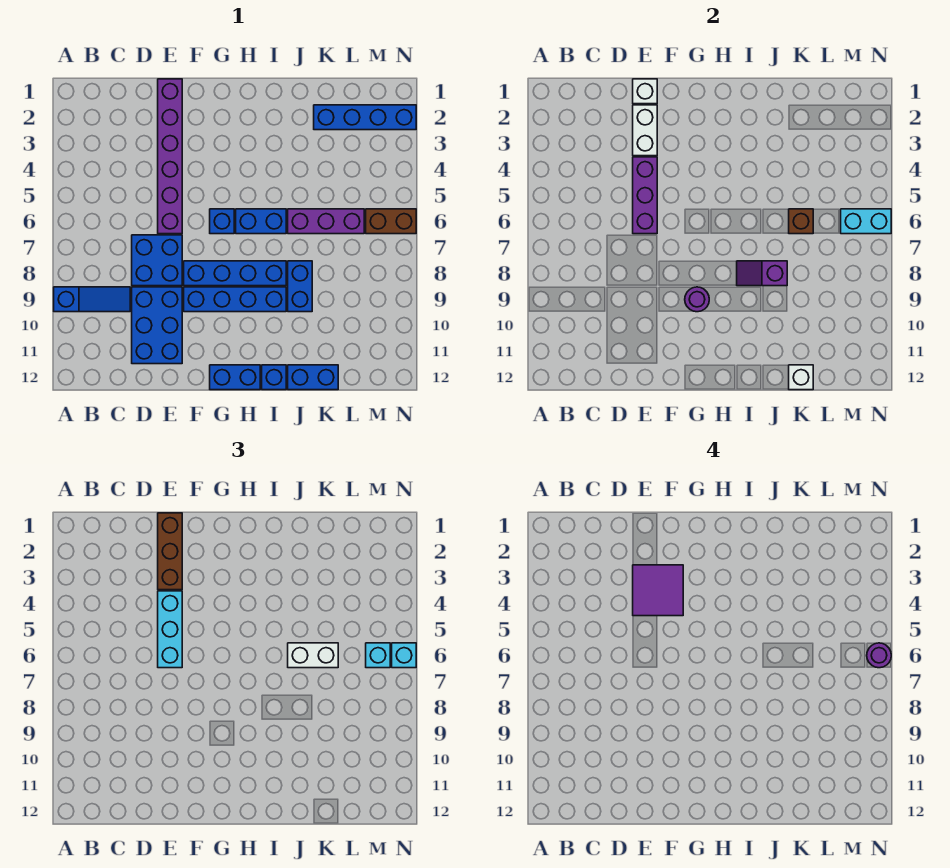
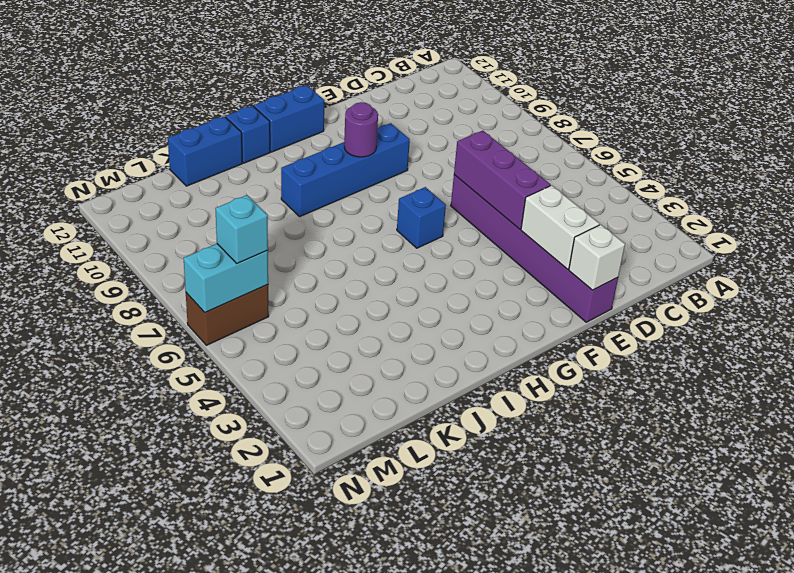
none -> blue slope A9:C9 level 1 top A
none -> blue brick D7:E8 level 1
none -> blue brick D9:E11 level 1
none -> blue brick F8:I8 level 1

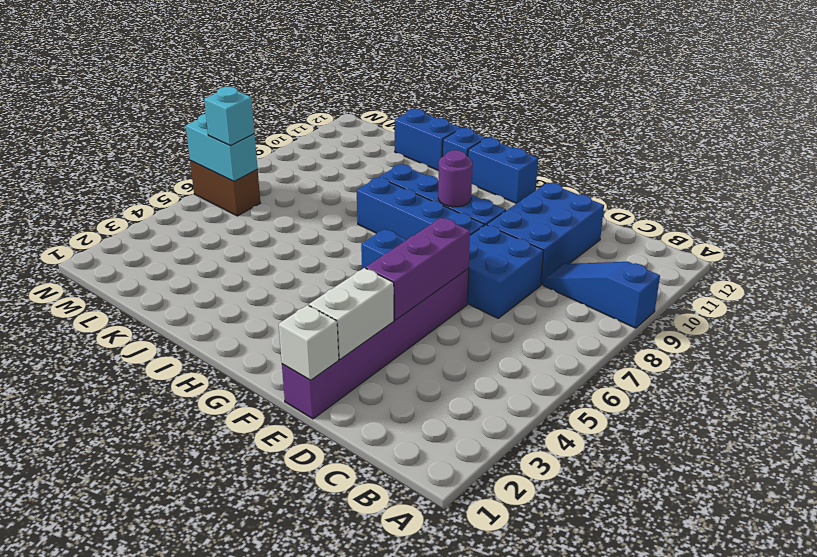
none -> blue brick H6:I6 level 1
none -> purple brick J6:L6 level 1
none -> blue brick J8:J9 level 1
none -> blue brick K2:N2 level 1

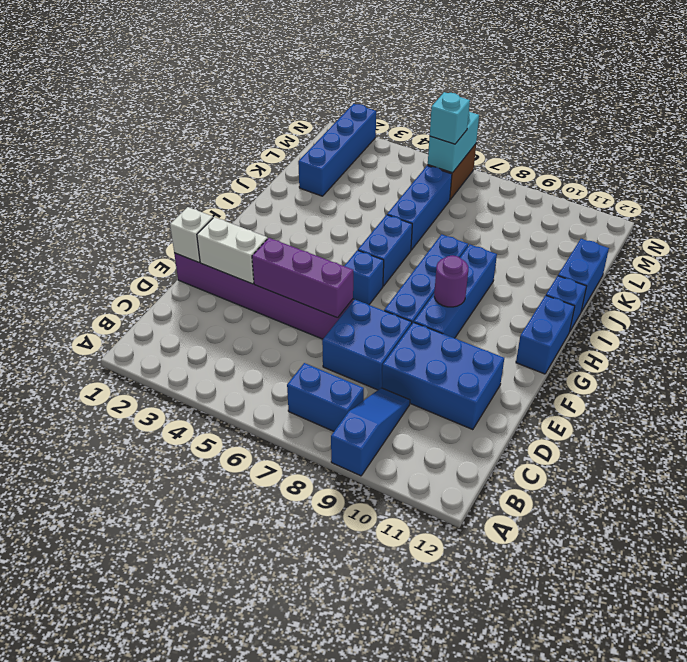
blue brick B7:B8 level 1 -> blue brick J8:J9 level 1
blue brick J6:L6 level 1 -> purple brick J6:L6 level 1
none -> purple slope I8:J8 level 2 top J
none -> brown brick K6 level 2
none -> white brick K12 level 2
none -> brown brick E1:E3 level 3

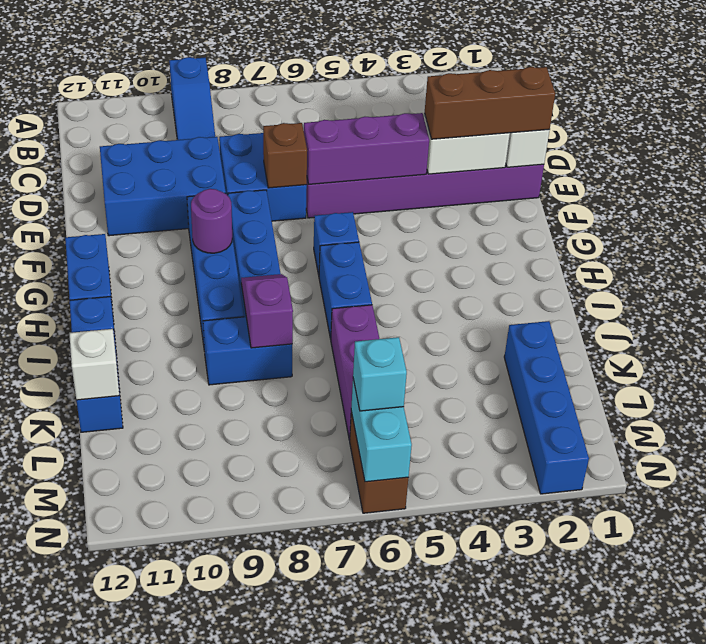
brown brick E7 level 2 -> brown brick K6 level 2
none -> cyan brick E4:E6 level 3
none -> white brick J6:K6 level 3
none -> cyan brick N6 level 3
none -> purple tile E3:F4 level 4

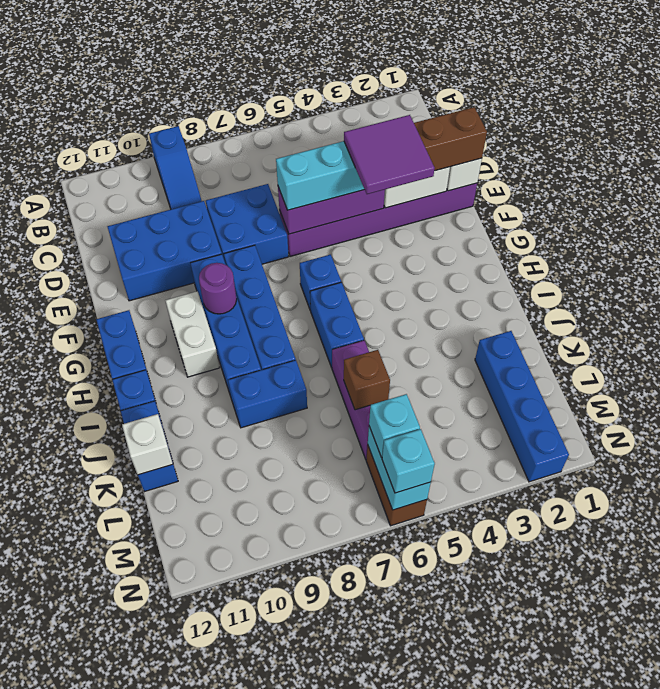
white brick G10:H10 level 1 -> white brick J6:K6 level 3
none -> purple slope I8:J8 level 2 top J
none -> purple round brick N6 level 4

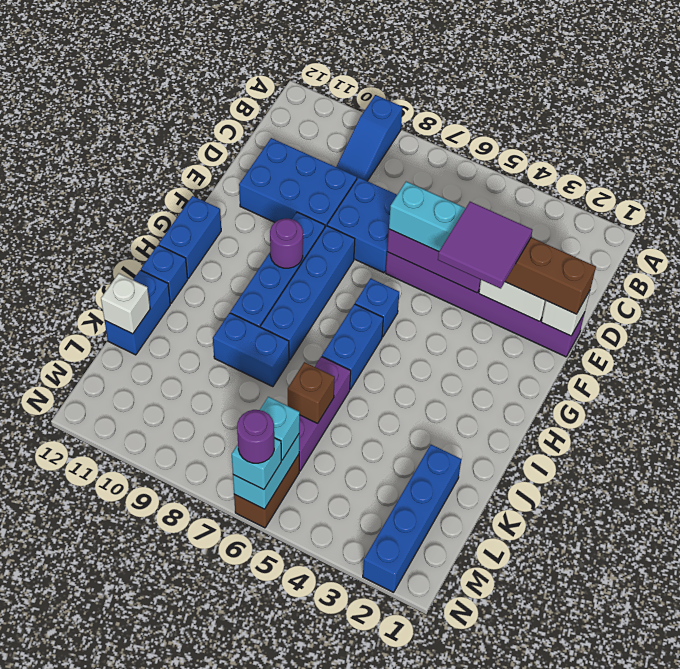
none -> purple slope I8:J8 level 2 top J
none -> white brick J6:K6 level 3

